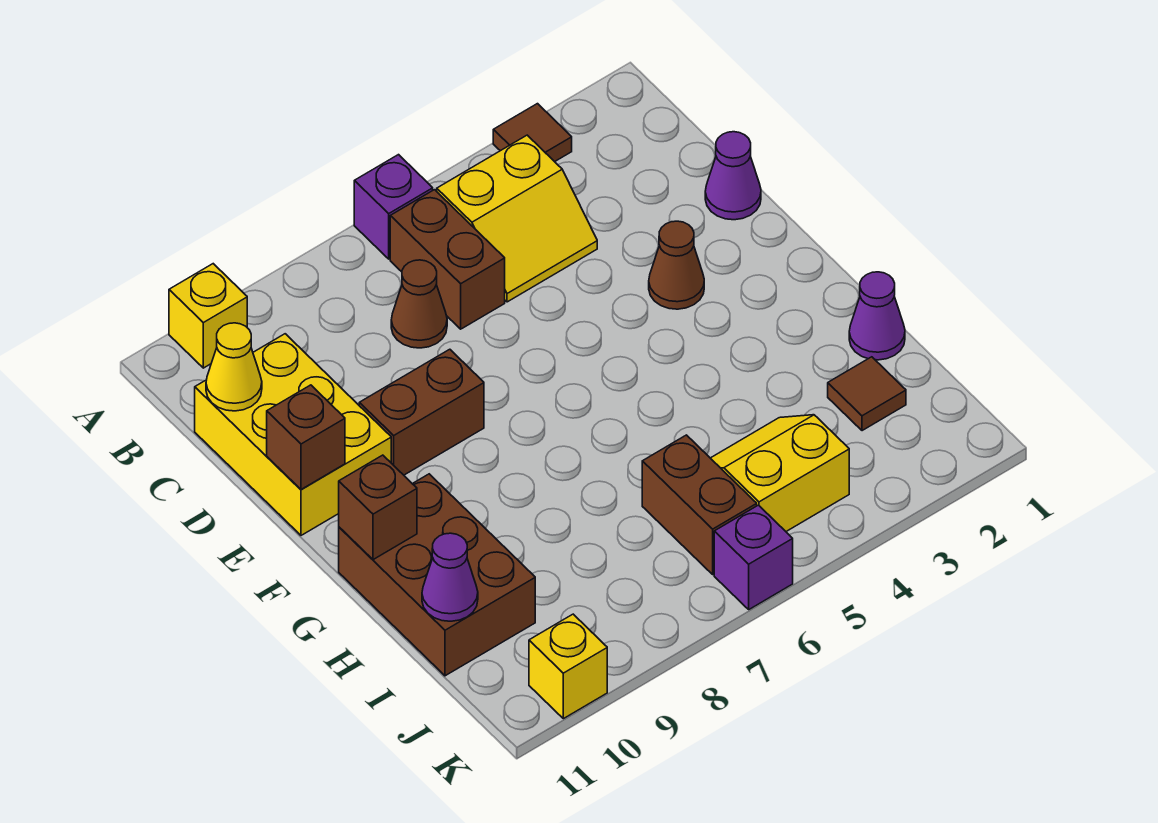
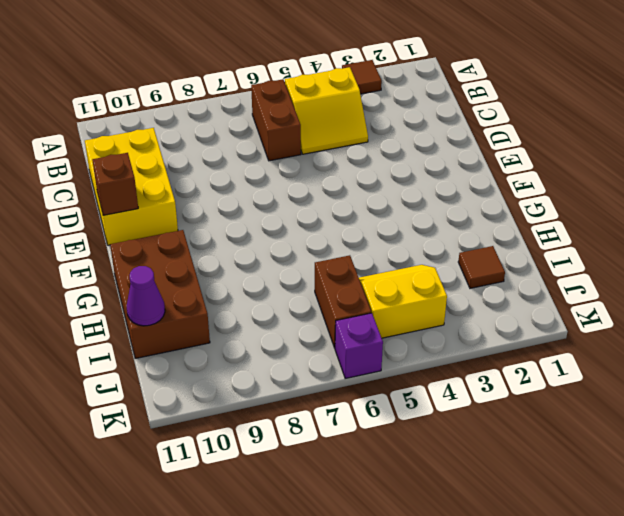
none -> purple brick A6 level 1
none -> yellow brick A10 level 1
none -> brown cone C7 level 1

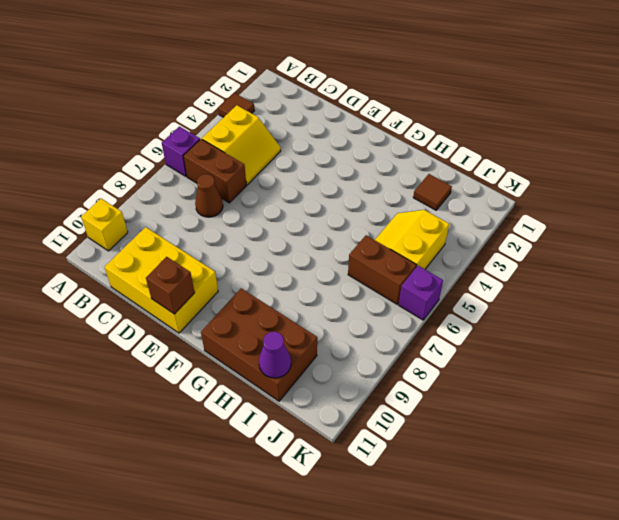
none -> purple cone D1 level 1
none -> brown cone E3 level 1
none -> brown brick E8:E9 level 1

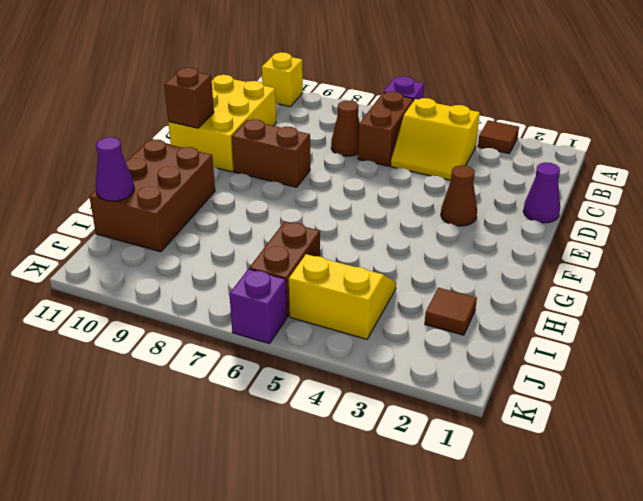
none -> purple cone H1 level 1
none -> yellow brick K10 level 1
none -> yellow cone C11 level 2

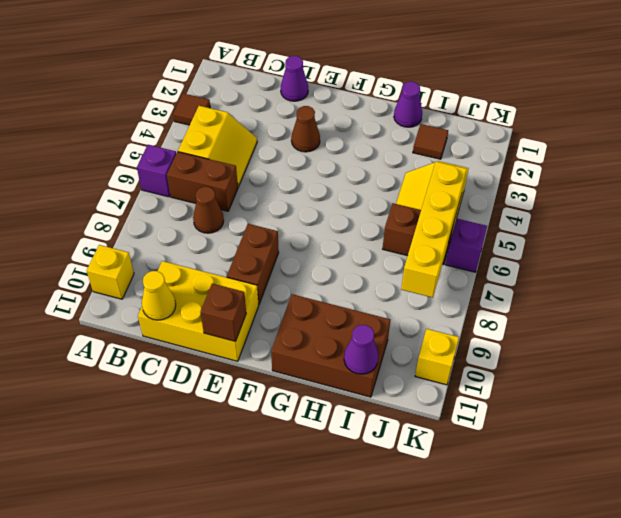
yellow brick J5:J8 level 2 -> none
none -> brown brick G11 level 2

